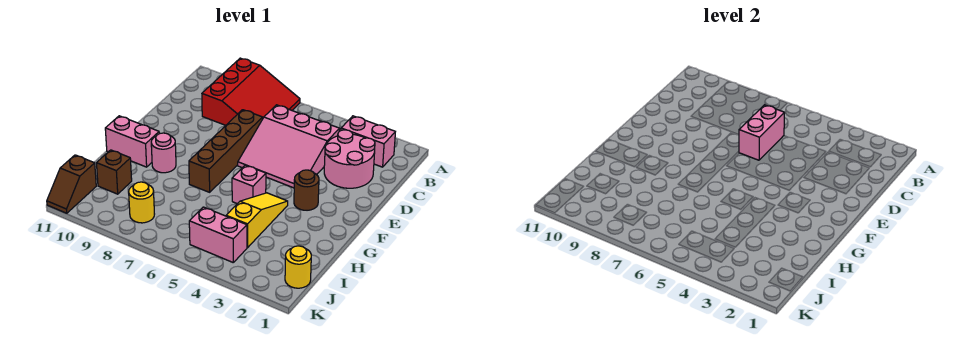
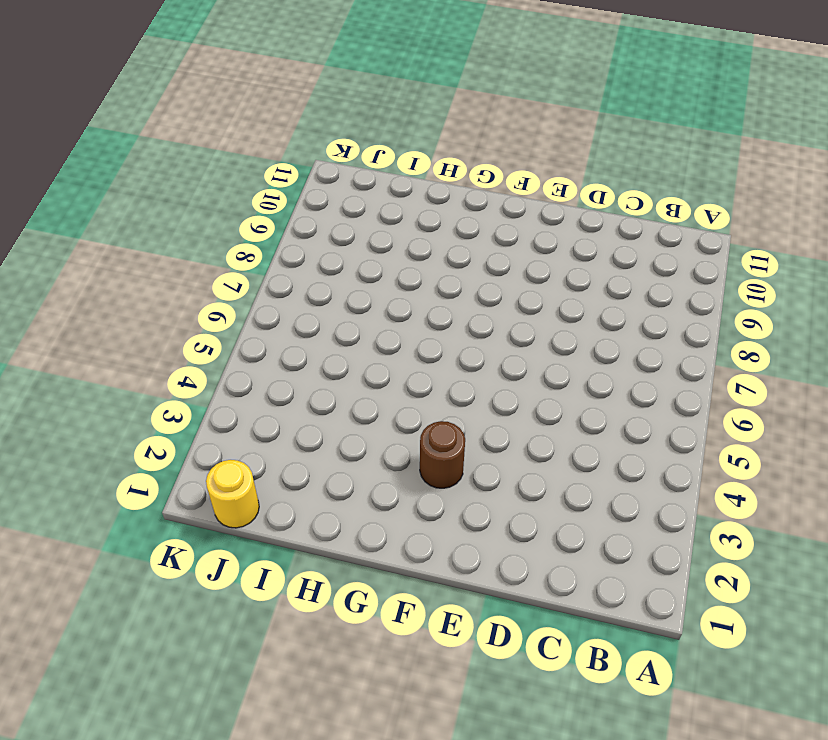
none -> red slope A7:C9 level 1 top 9
none -> pink brick B2:B3 level 1
none -> pink round brick C2:D3 level 1

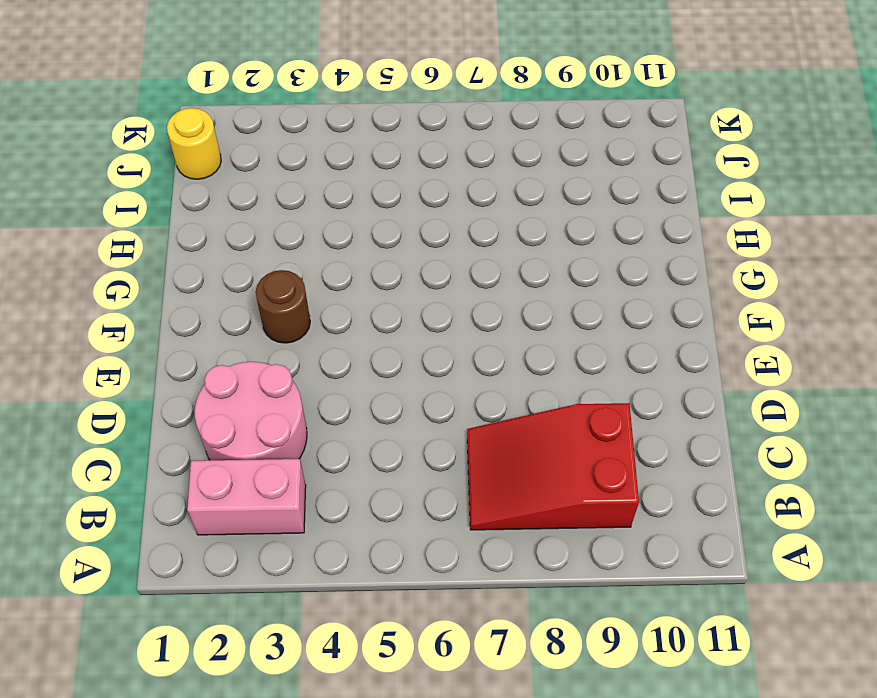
red slope B7:C9 level 1 top 9 -> red slope A7:C9 level 1 top 9
none -> pink slope C4:E6 level 1 top C
none -> brown brick D7:G7 level 1
none -> yellow slope G4:I4 level 1 top I

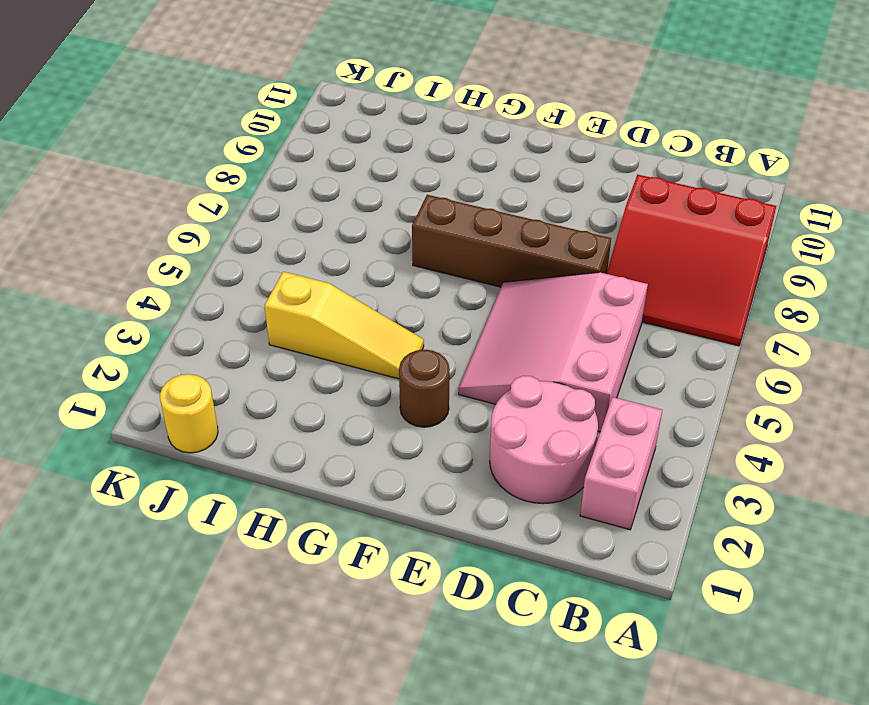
none -> pink brick G5 level 1
none -> pink round brick G9 level 1
none -> pink brick G10:G11 level 1

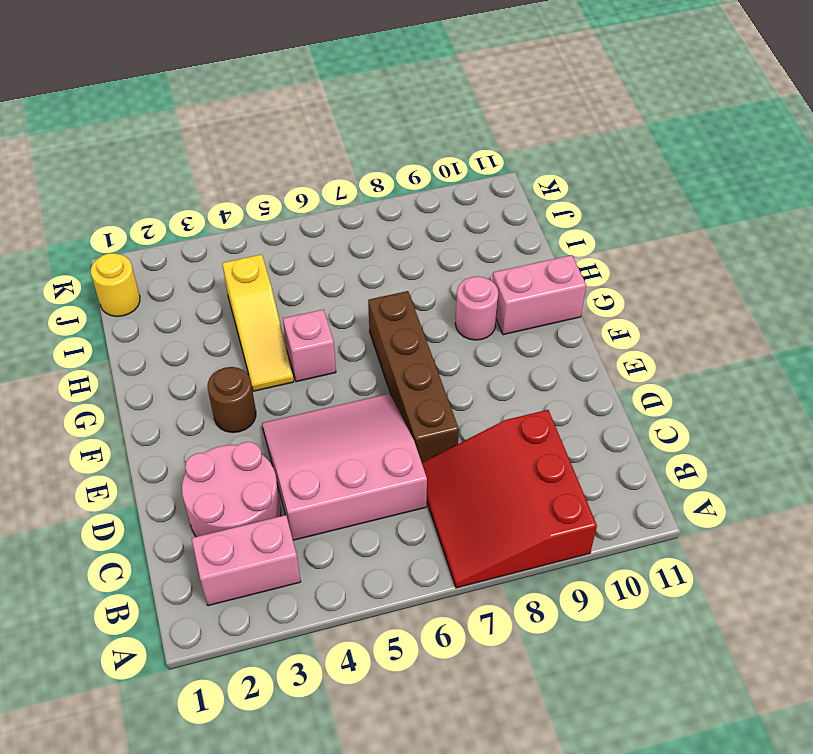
none -> brown brick I10 level 1
none -> pink brick J4:J5 level 1
none -> yellow round brick J8 level 1

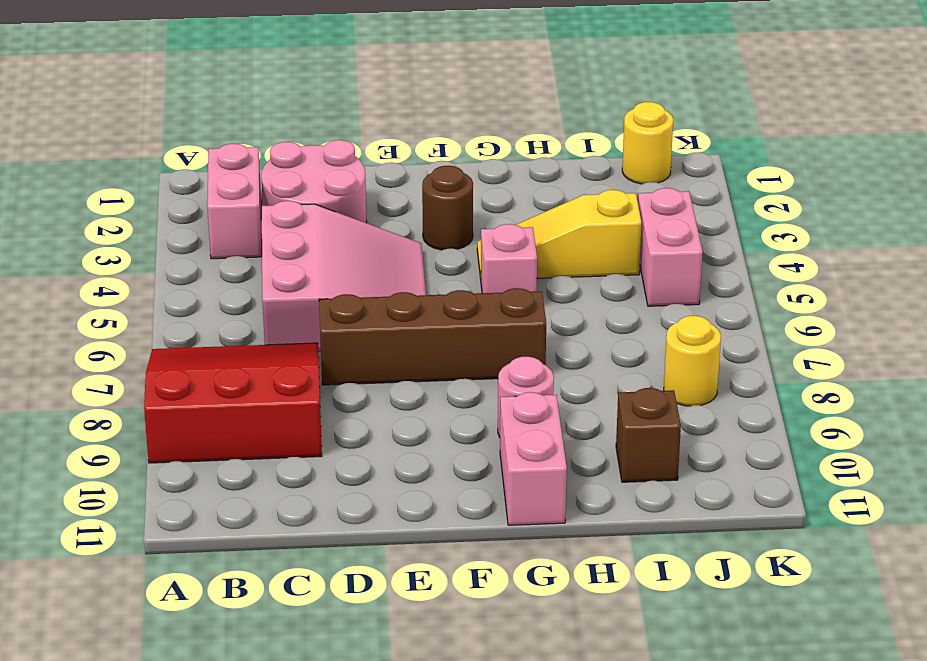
none -> brown slope J11:K11 level 1 top J
none -> pink brick C6:D6 level 2

